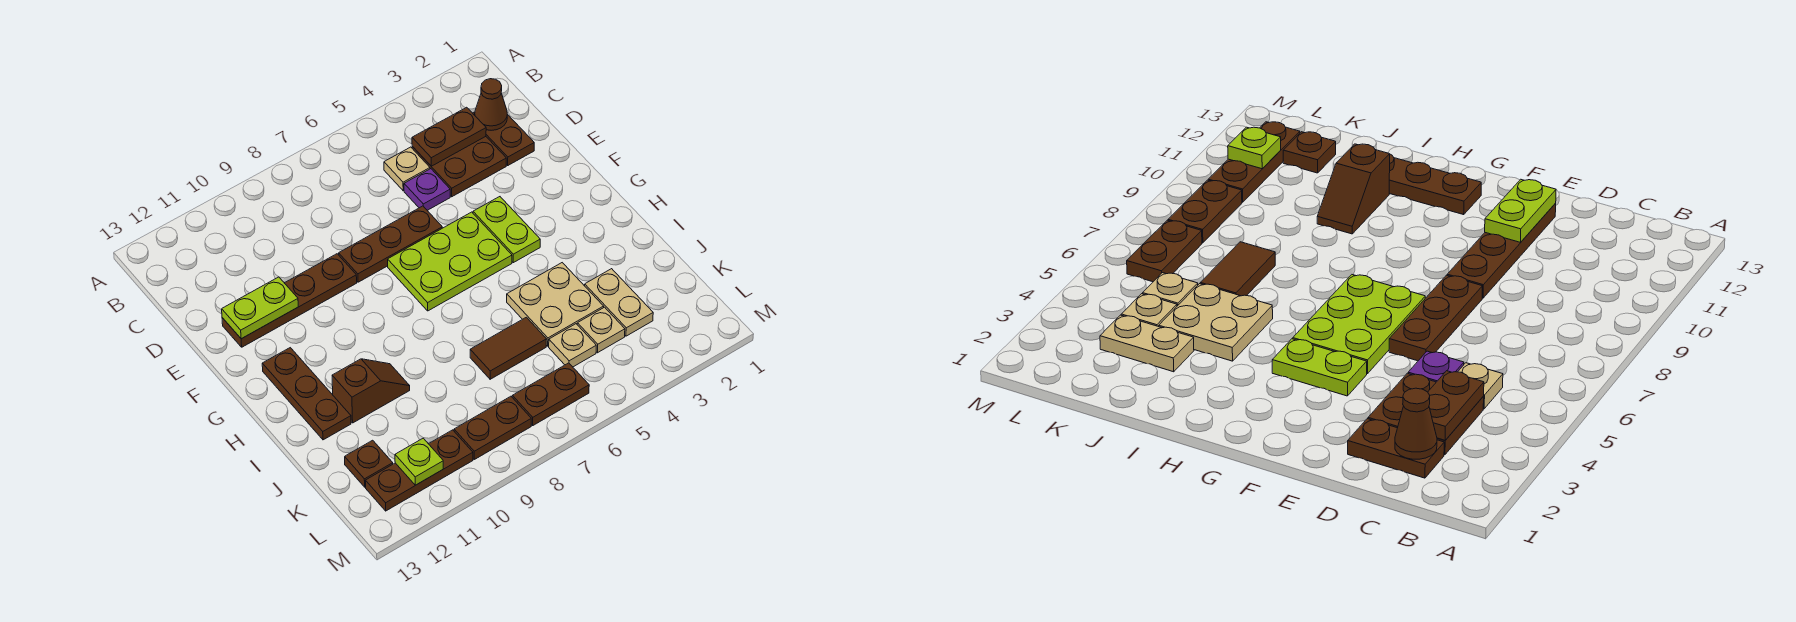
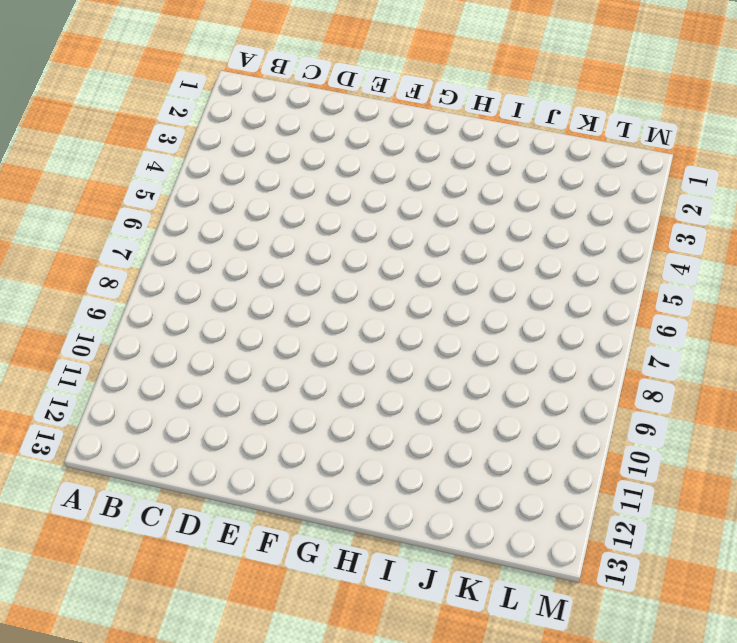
none -> brown plate C2:D2 level 1
none -> brown plate C3:D4 level 1
none -> tan plate C5 level 1

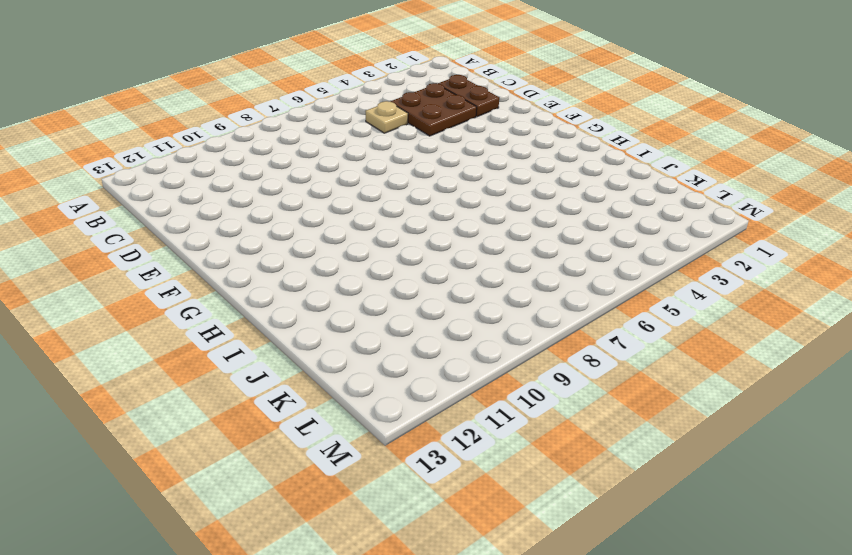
none -> purple plate D5 level 1
none -> brown plate E6:E8 level 1
none -> brown plate E9:E12 level 1

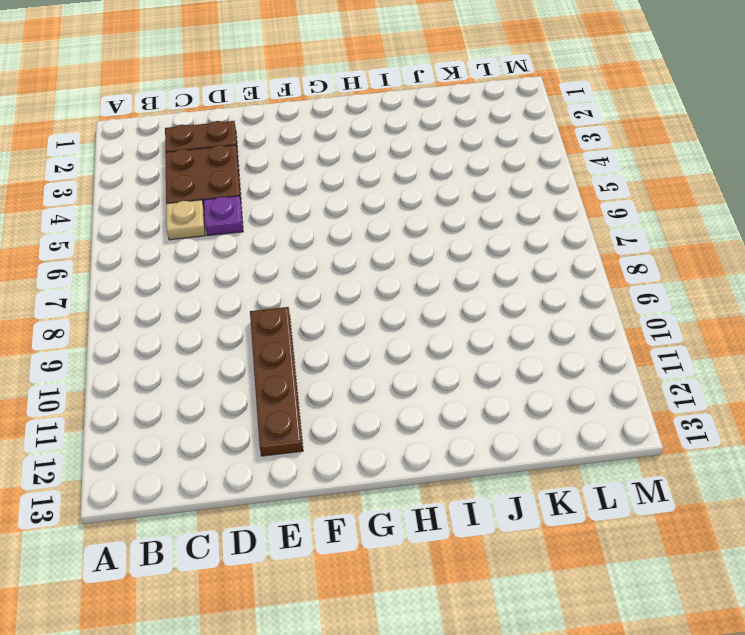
none -> brown plate E6:E8 level 1
none -> lime plate F4:G4 level 1
none -> lime plate F5:G7 level 1

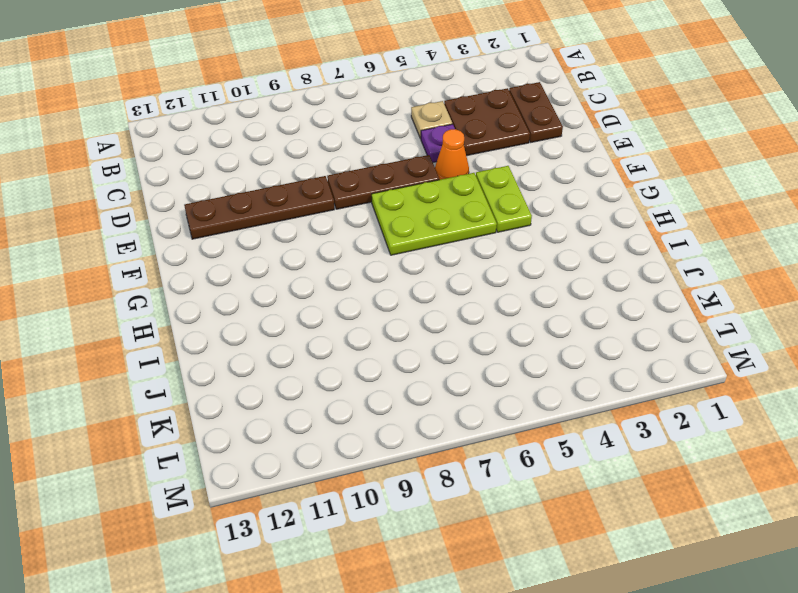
orange cone E5 level 1 -> none
none -> brown plate G12:I12 level 1
none -> tan plate I4:J5 level 1
none -> brown slope I10:I11 level 1 top 11

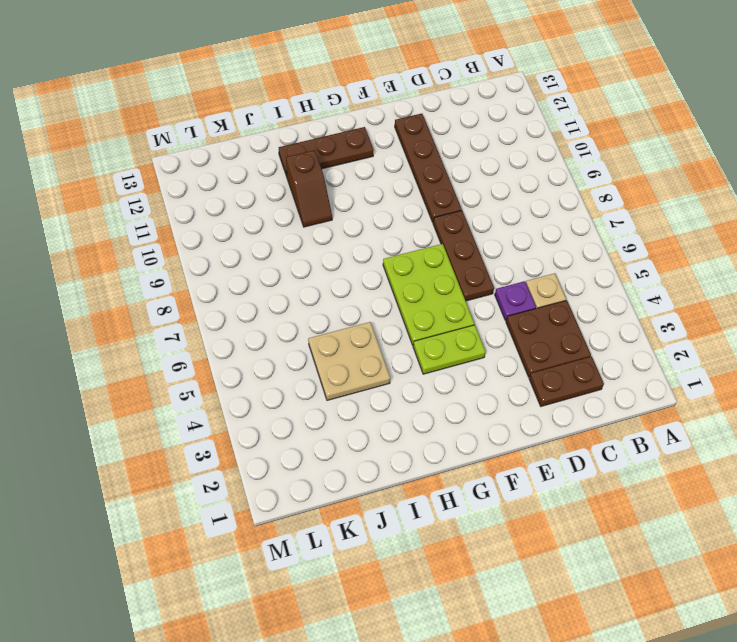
none -> tan plate J3:K3 level 1
none -> brown tile J6:J7 level 1
none -> tan plate K4 level 1

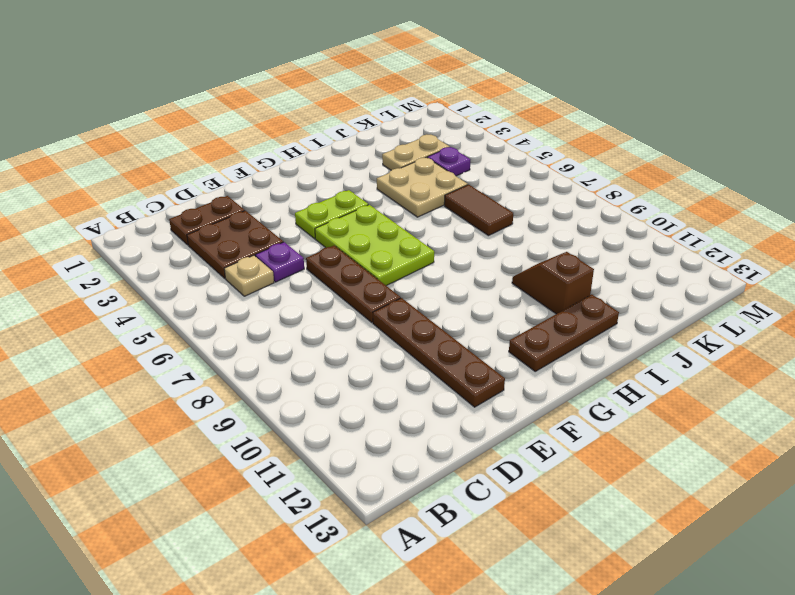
purple plate K4 level 1 -> tan plate K4 level 1
none -> tan plate K5 level 1
none -> brown plate K12 level 1
none -> brown plate L6:L7 level 1

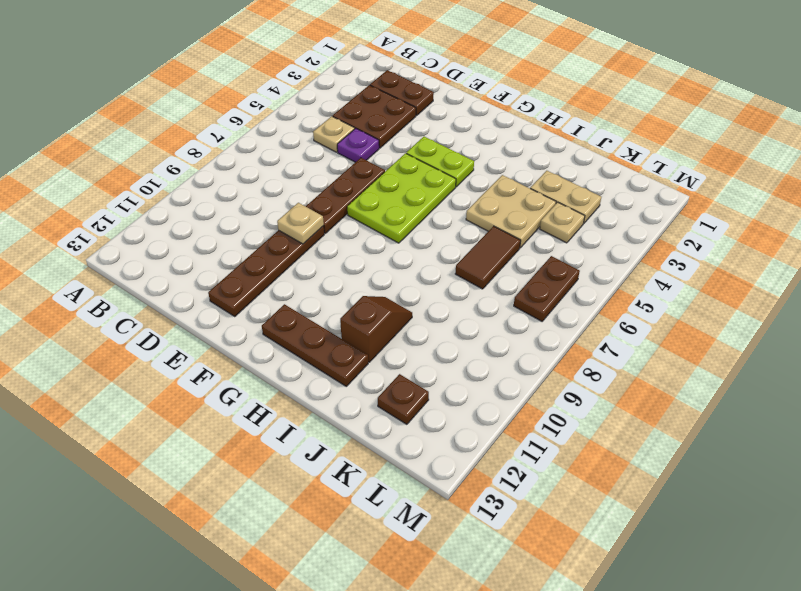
tan plate E9 level 2 -> tan plate K5 level 1
none -> brown plate L8:L9 level 1
none -> brown plate L10:L12 level 1
none -> brown cone C2 level 2

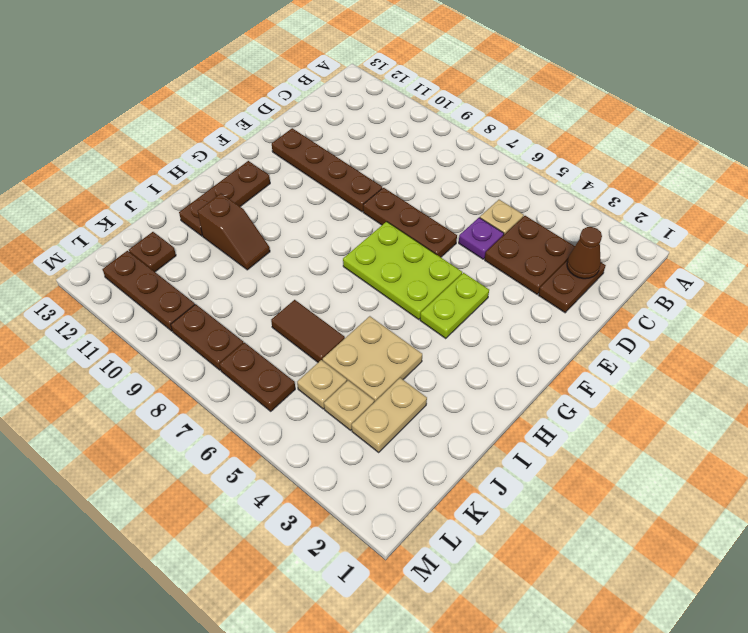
none -> brown plate C3:C4 level 2
none -> lime plate E11:E12 level 2
none -> lime plate L11 level 2

